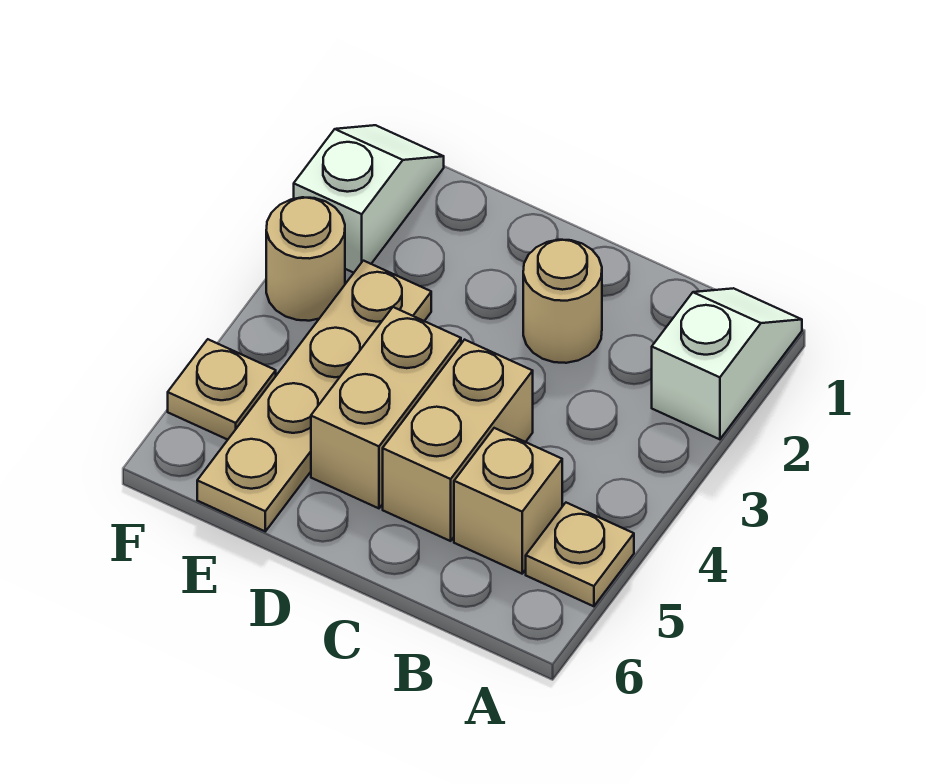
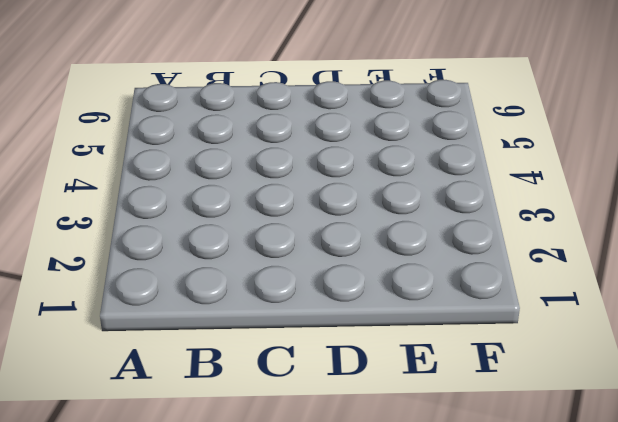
none -> white slope A1:A2 level 1 top 2
none -> tan plate A5 level 1

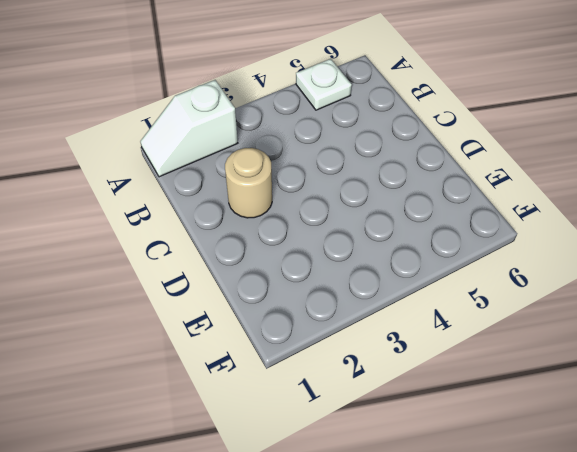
white plate A5 level 1 -> tan plate A5 level 1
none -> tan brick B5 level 1
none -> tan brick C4:C5 level 1

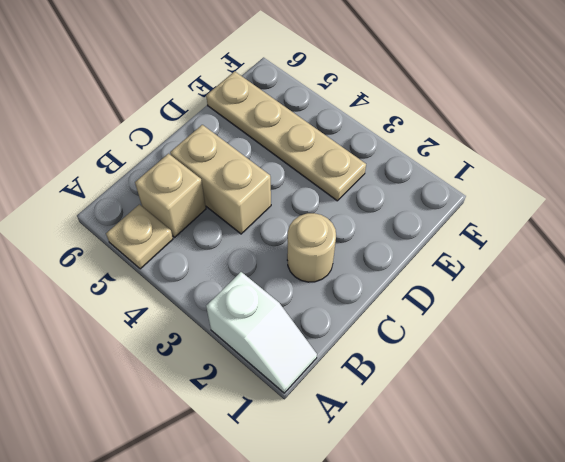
none -> tan brick D4:D5 level 1
none -> white slope F1:F2 level 1 top 2

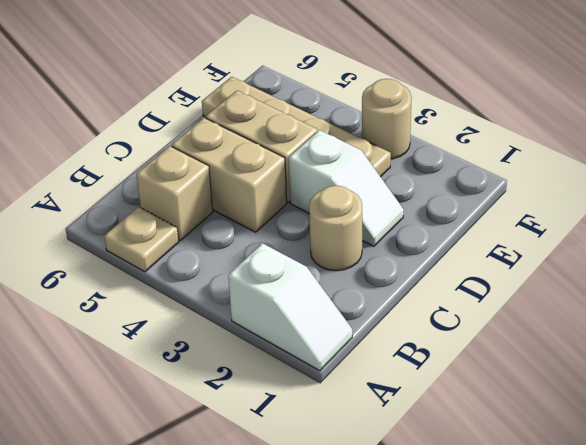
white slope D2:D3 level 1 top 3 -> white slope F1:F2 level 1 top 2
none -> tan plate F5 level 1

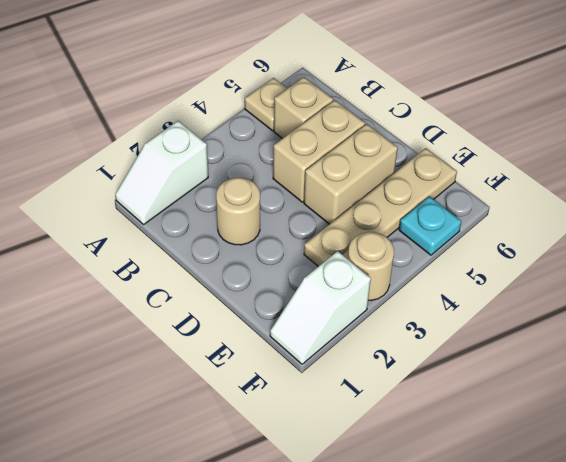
cyan plate F5 level 1 -> tan plate F5 level 1

